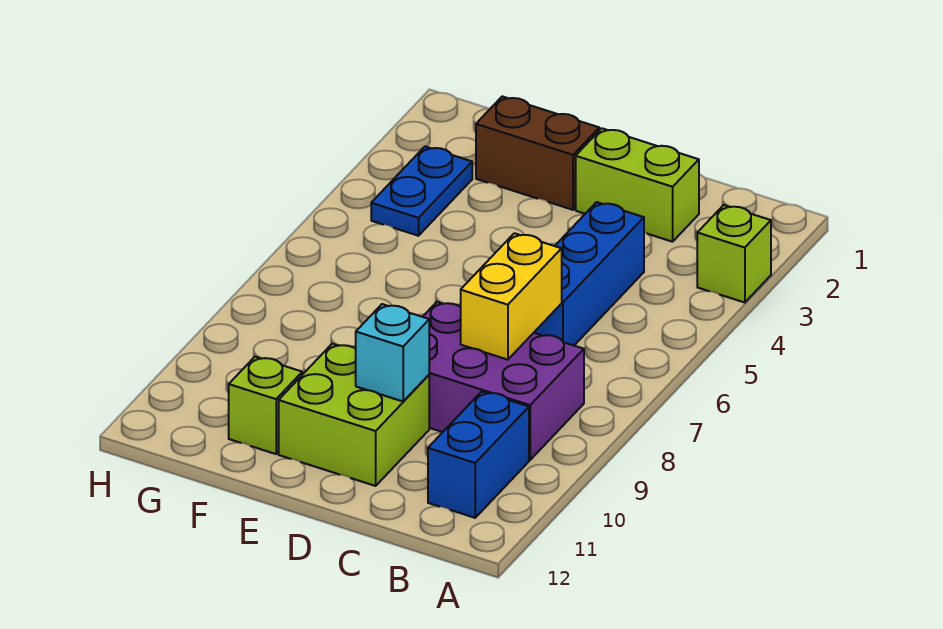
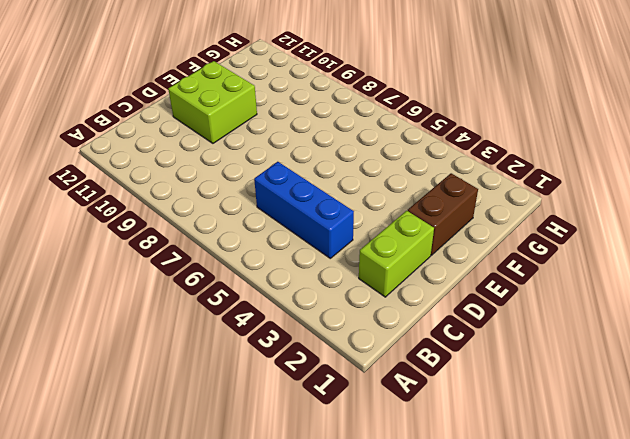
none -> lime brick A3 level 1
none -> purple brick B8:D9 level 1

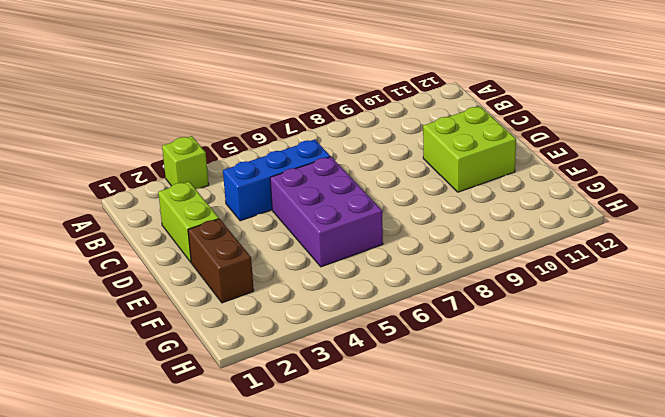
purple brick D5:F6 level 1 -> purple brick B8:D9 level 1
none -> blue brick B10:B11 level 1
none -> lime brick F11 level 1

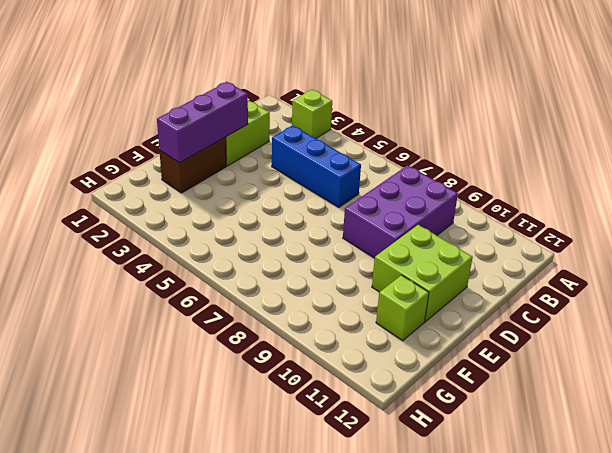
purple brick D2:F2 level 2 -> none
none -> blue brick B10:B11 level 1
none -> blue plate G3:G4 level 1

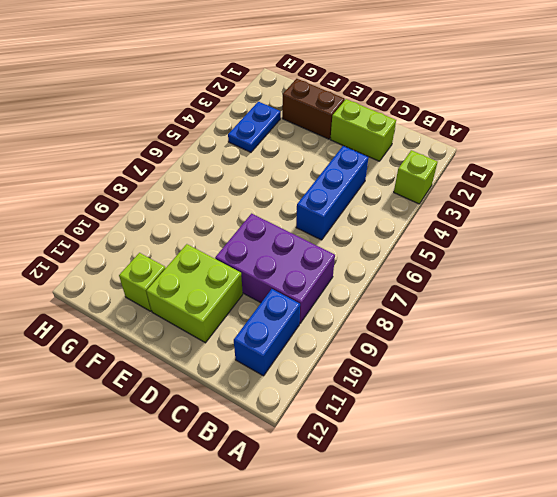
none -> yellow brick C7:C8 level 2
none -> cyan brick D10 level 2

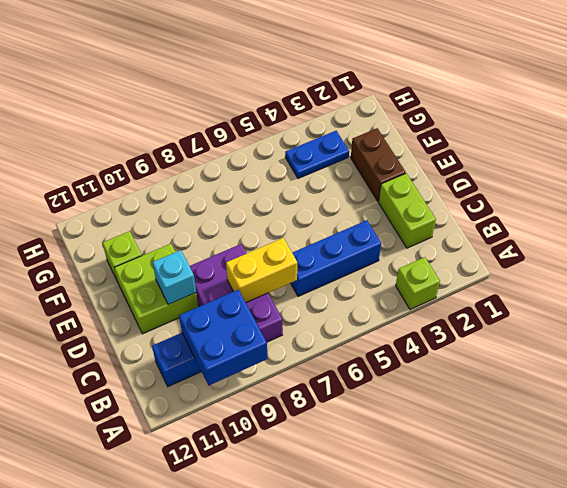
blue brick A9:B10 level 2 -> none

